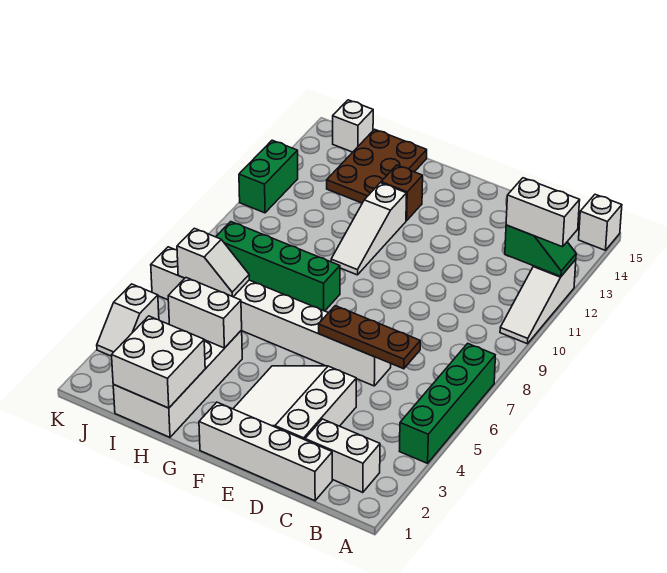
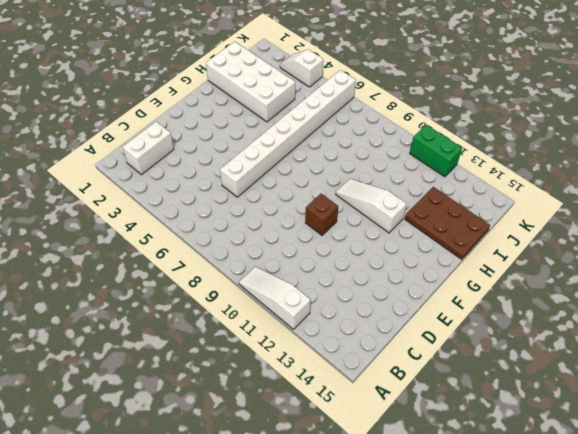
brown brick E10 level 1 -> brown brick G13 level 1
none -> green brick A4:A7 level 1
none -> white brick A15 level 1
none -> white brick C1:F1 level 1

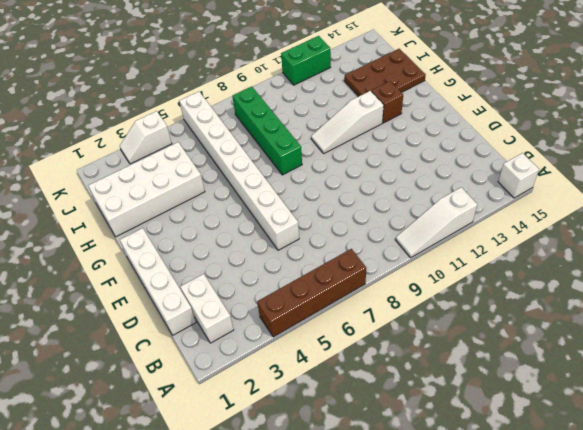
brown brick A4:A7 level 1 -> green brick A4:A7 level 1
none -> white slope D2:F4 level 1 top D
none -> white brick J15 level 1
none -> green slope A12:B12 level 2 top B

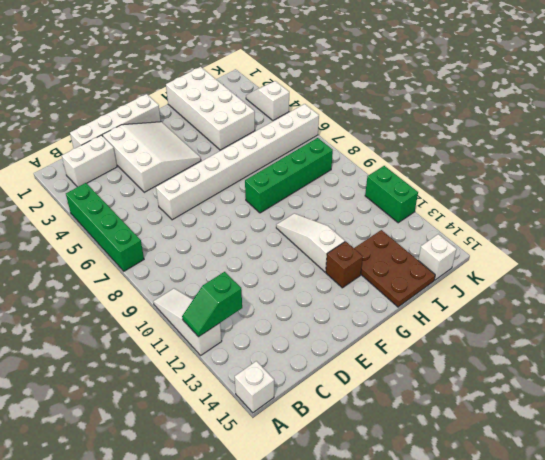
none -> brown plate C6:E6 level 2
none -> white brick H1:I2 level 2
none -> white brick H4:I4 level 2

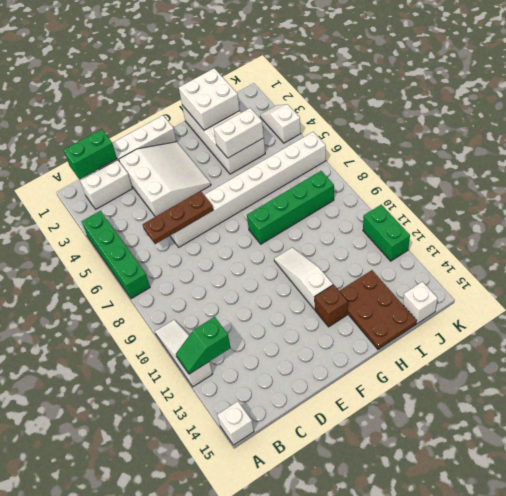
green brick B1:C1 level 2 -> none
none -> white slope I6:J6 level 2 top J
none -> white brick A12:B12 level 3

